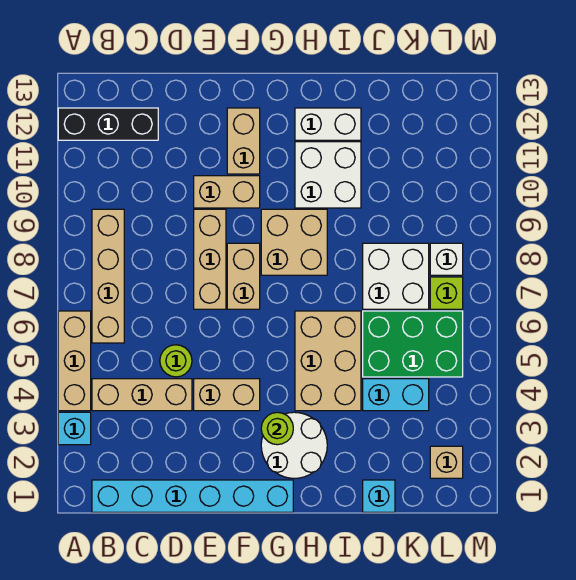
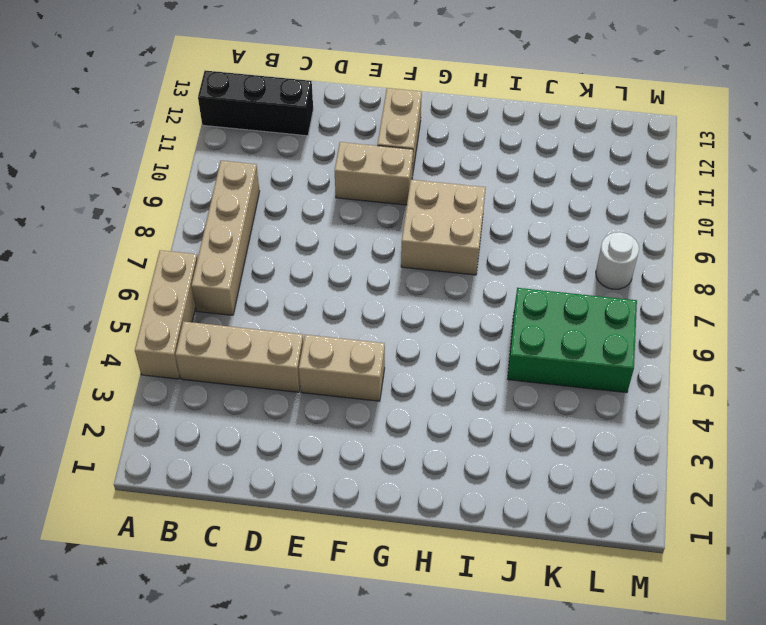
white round brick L8 level 1 -> white brick L8 level 1
none -> cyan brick A3 level 1
none -> cyan brick B1:G1 level 1
none -> lime round brick D5 level 1

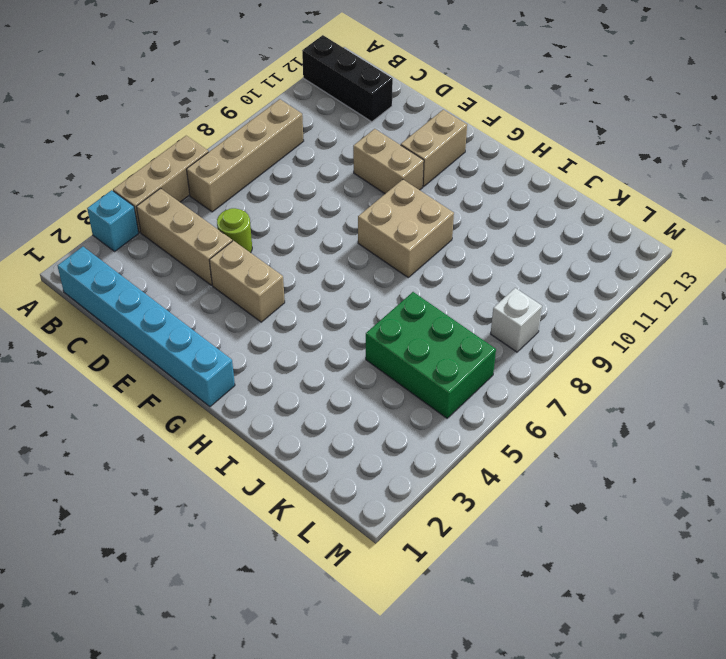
none -> tan brick E7:E9 level 1
none -> tan brick F7:F8 level 1
none -> white round brick G2:H3 level 1

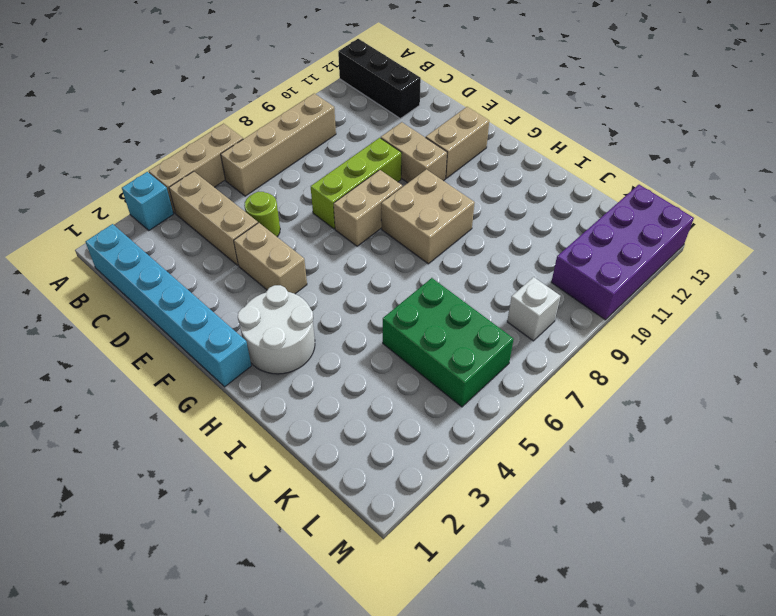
lime brick E7:E9 level 1 -> tan brick E7:E9 level 1
purple brick L10:M13 level 1 -> none
none -> tan brick H4:I6 level 1
none -> white brick H10:I11 level 1
none -> white brick H12:I12 level 1

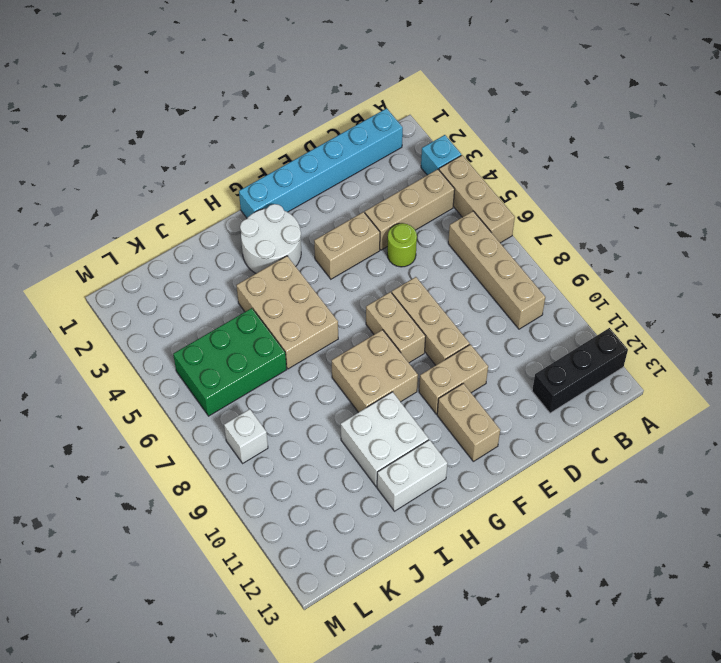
none -> cyan brick J1 level 1
none -> cyan brick J4:K4 level 1
none -> white brick J7:K8 level 1

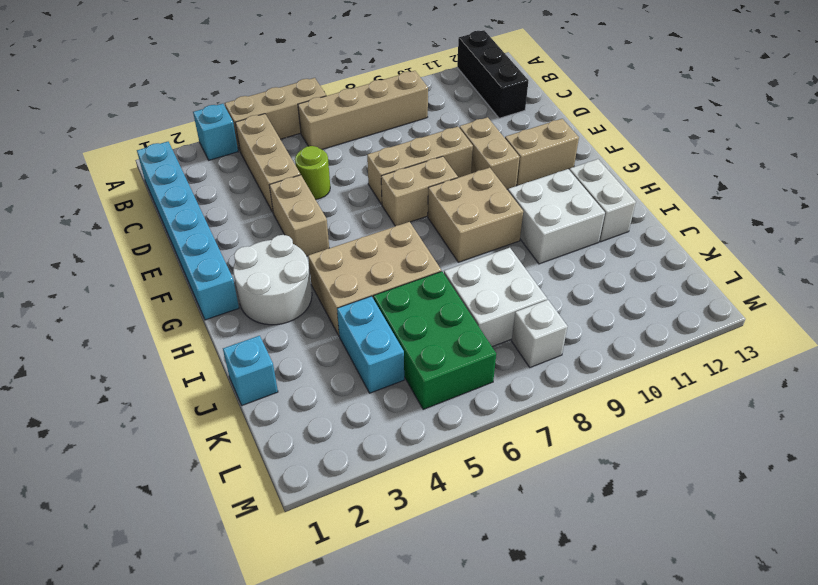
none -> tan brick L2 level 1
none -> lime brick L7 level 1
none -> lime round brick G3 level 2

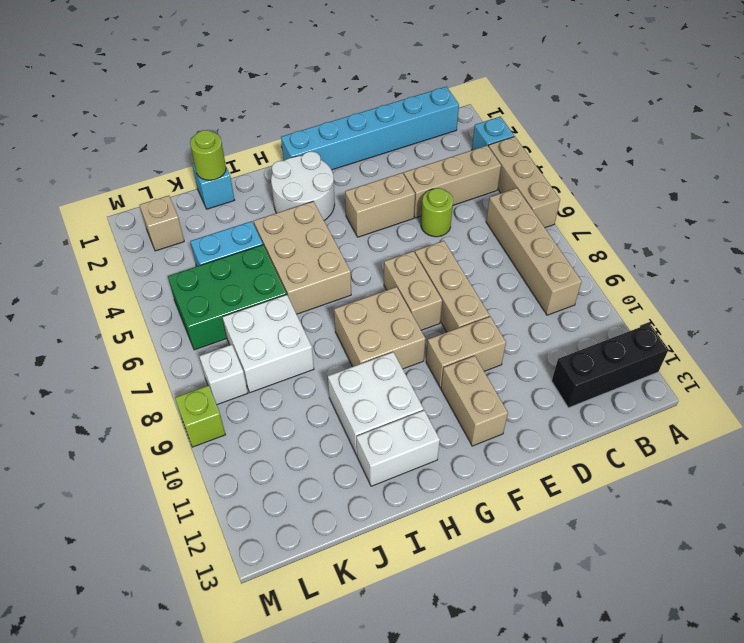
lime round brick J1 level 2 -> lime round brick G3 level 2
lime brick M9 level 1 -> lime brick L7 level 1

